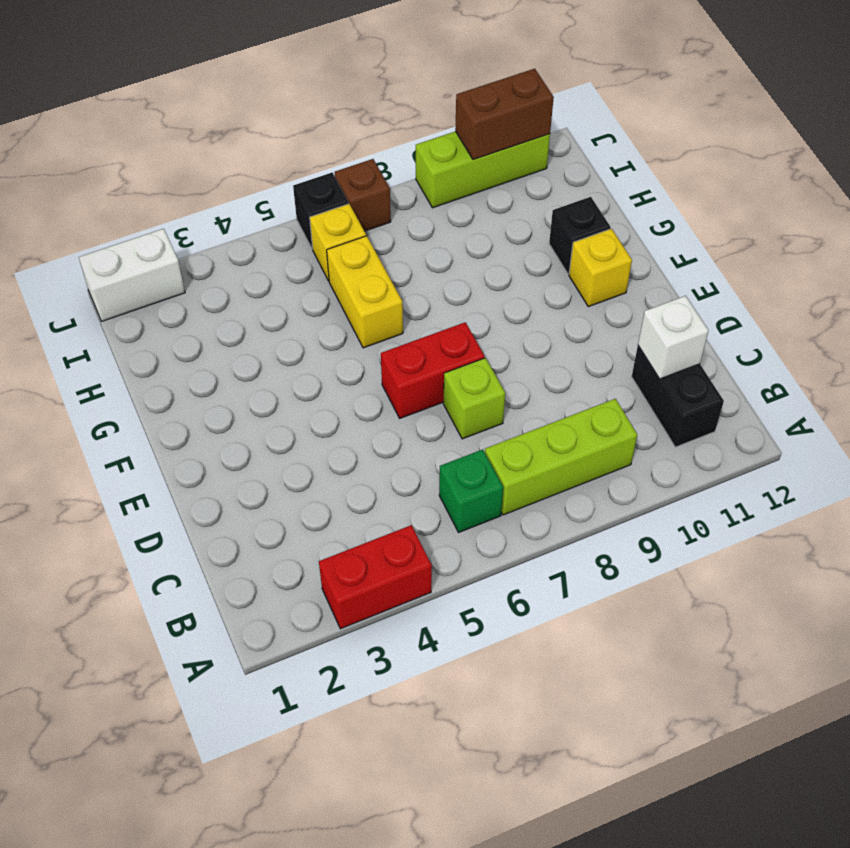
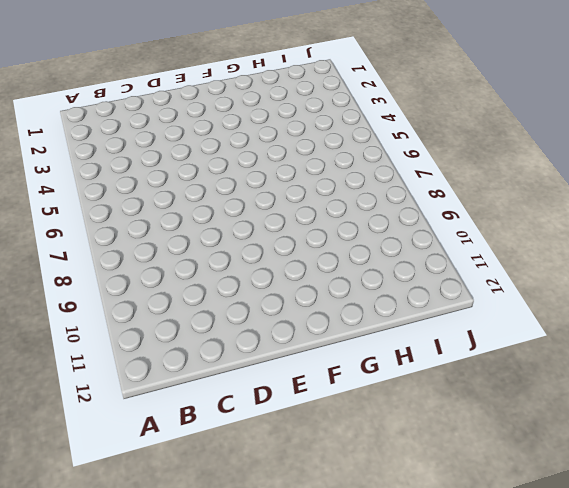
none -> red brick A3:A4 level 1
none -> green brick B6 level 1
none -> lime brick B7:B9 level 1

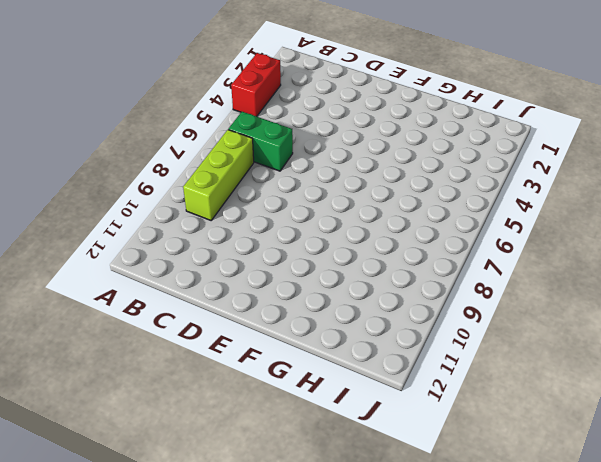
green brick B6:C6 level 1 -> green brick B6 level 1
none -> black brick B11:C11 level 1
none -> lime brick D7 level 1
none -> red brick E6:E7 level 1

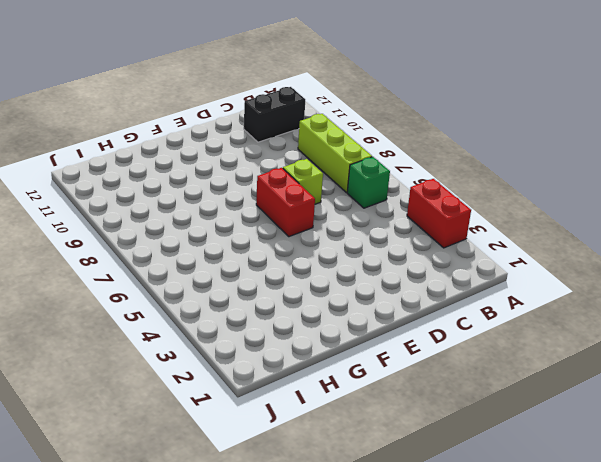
none -> yellow brick F11 level 1
none -> yellow brick G6:H6 level 1
none -> black brick G11 level 1

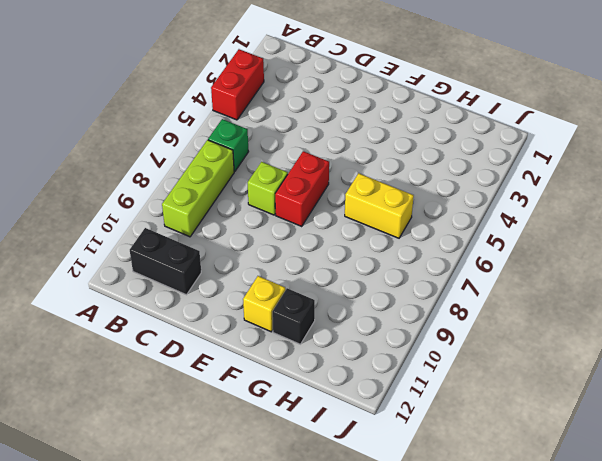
none -> yellow brick I6 level 1
none -> white brick J1:J2 level 1
none -> black brick J6 level 1

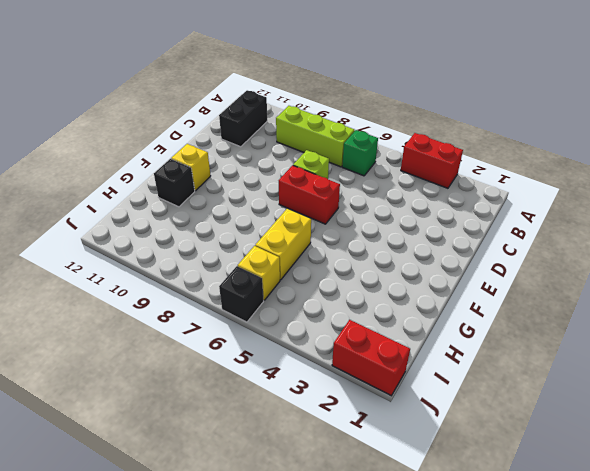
red brick J1:J2 level 1 -> white brick J1:J2 level 1
none -> brown brick J7 level 1
none -> lime brick J9:J11 level 1
none -> white brick C11 level 2

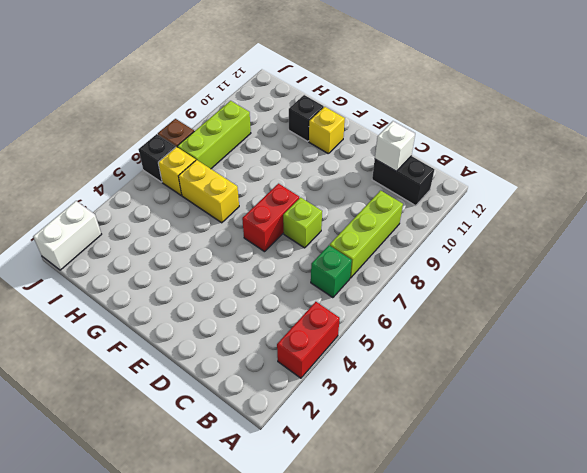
lime brick I7:I9 level 1 -> lime brick J9:J11 level 1
none -> brown brick J10:J11 level 2

